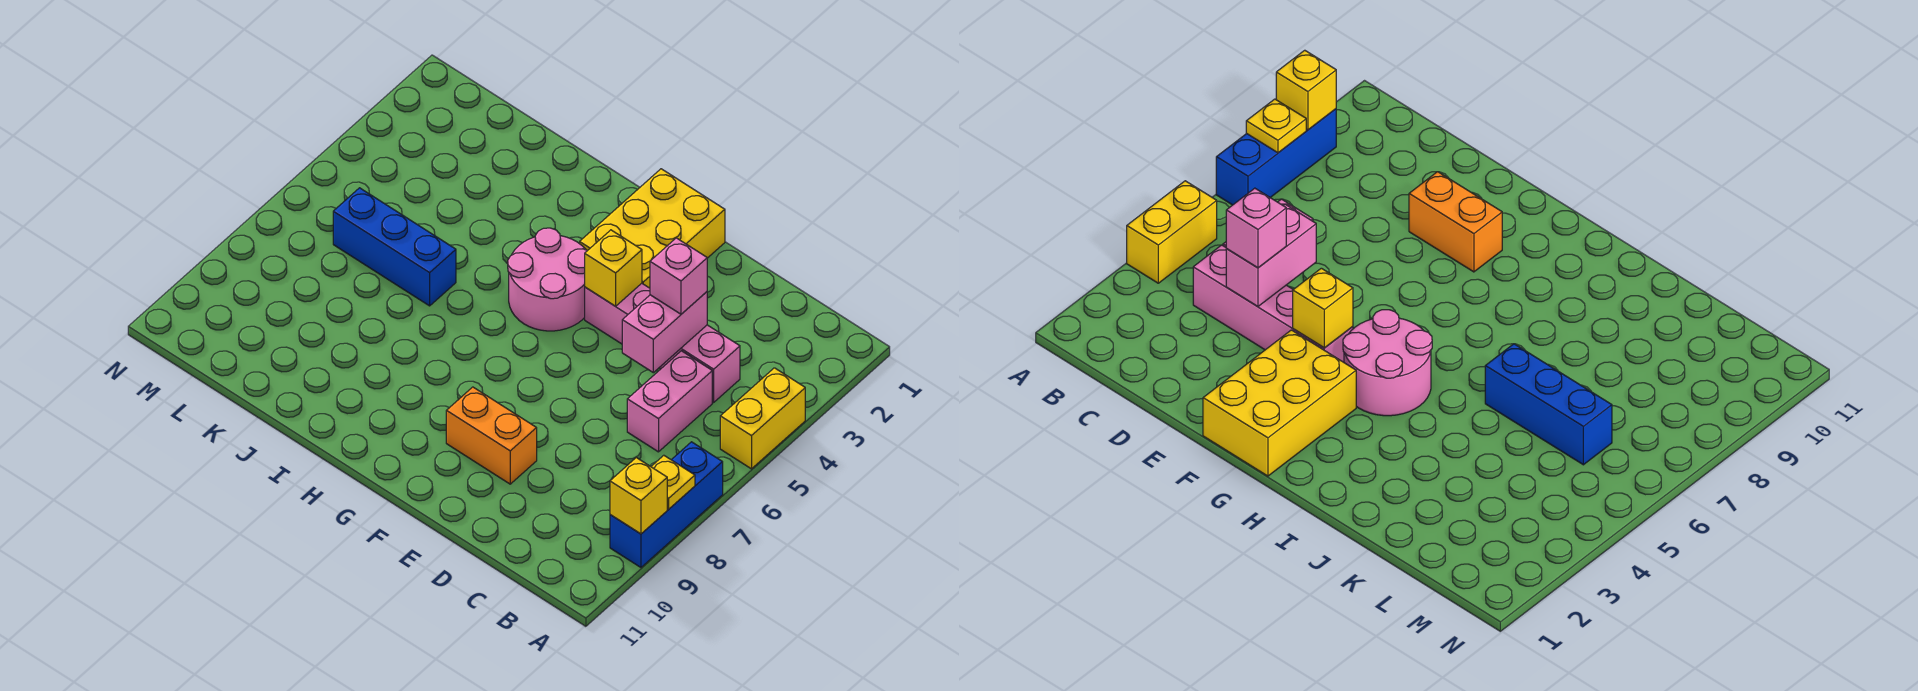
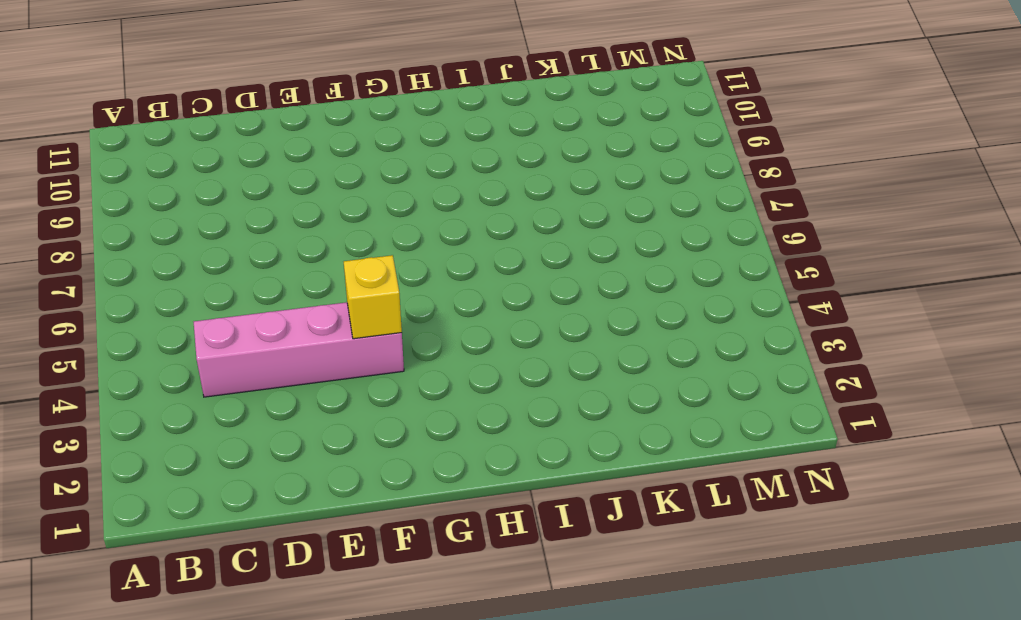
none -> yellow brick A4:A5 level 1
none -> blue brick A7:A9 level 1
none -> pink brick C5:C6 level 1

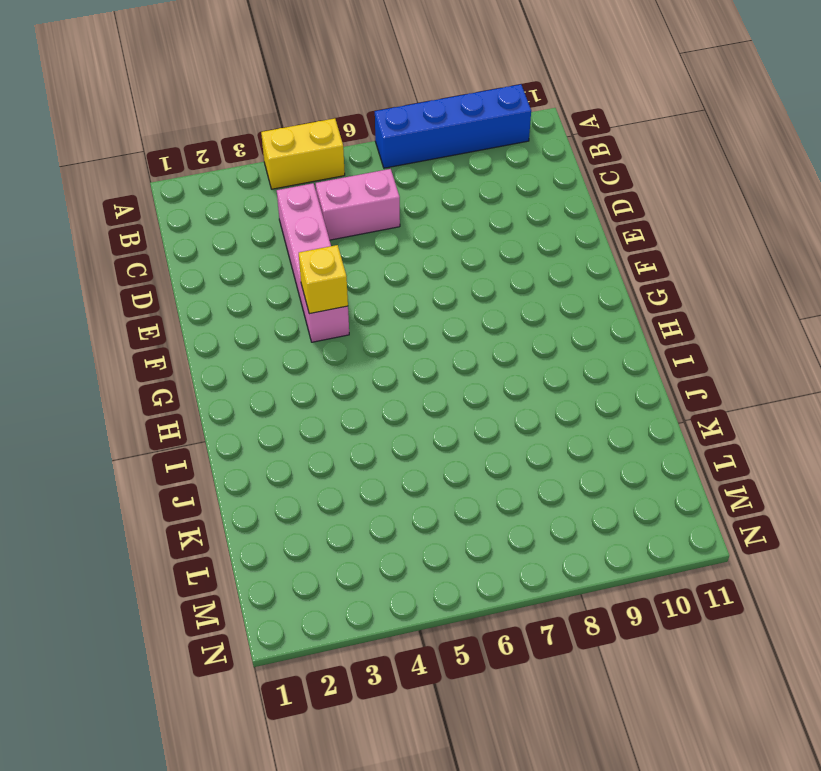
blue brick A7:A10 level 1 -> blue brick A7:A9 level 1
none -> orange brick E9:F9 level 1
none -> yellow brick F1:G3 level 1
none -> pink round brick G4:H5 level 1

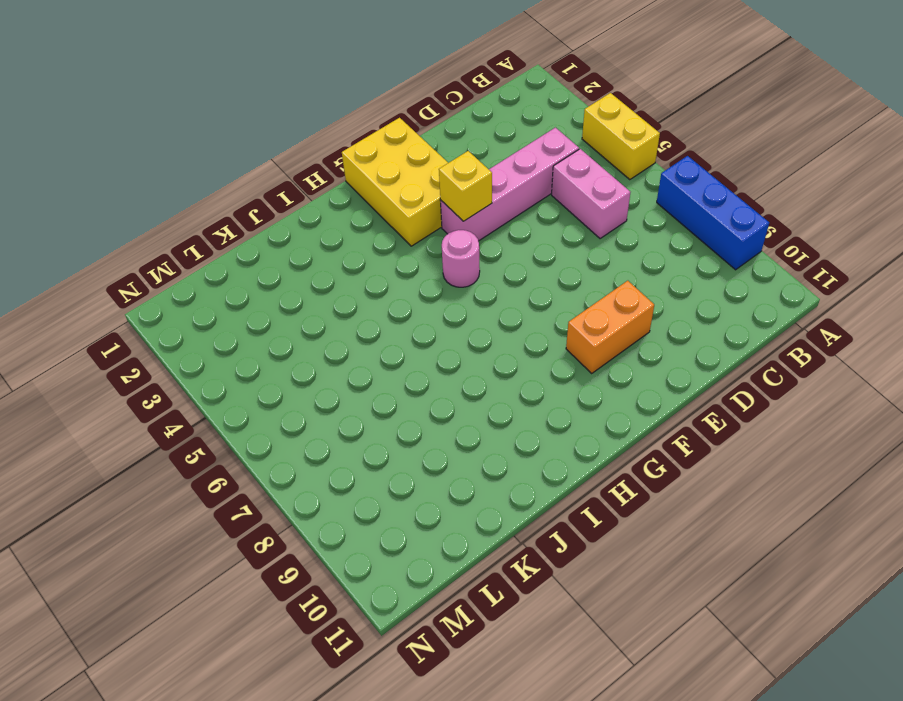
pink round brick G5 level 1 -> pink round brick G4:H5 level 1
none -> blue brick J6:L6 level 1
none -> yellow plate A8 level 2
none -> yellow brick A9 level 2

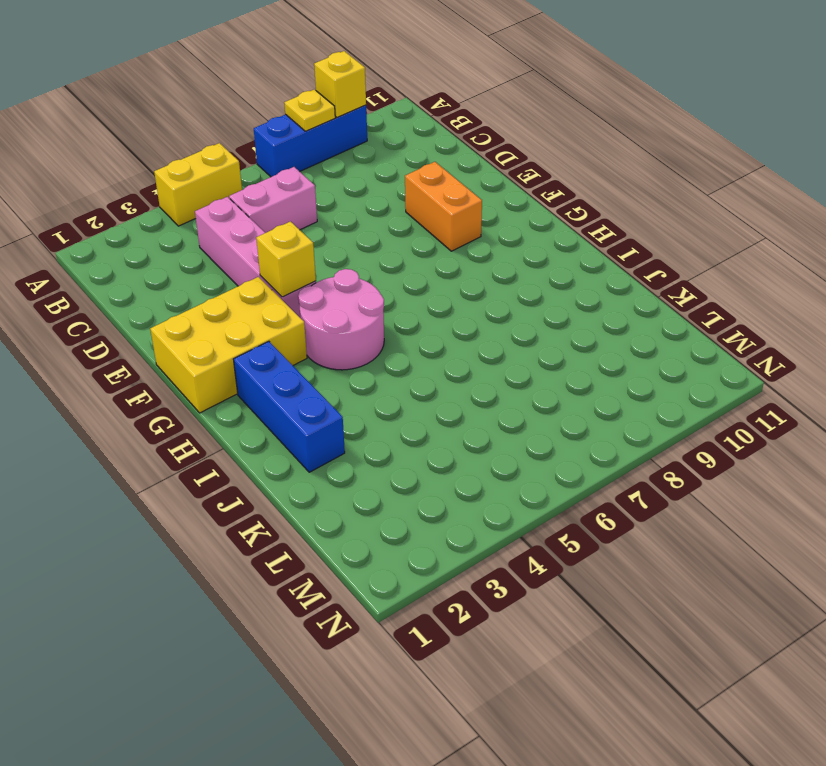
blue brick H2:J2 level 1 -> blue brick J6:L6 level 1
none -> pink brick D4:D5 level 2
none -> pink brick D4 level 3

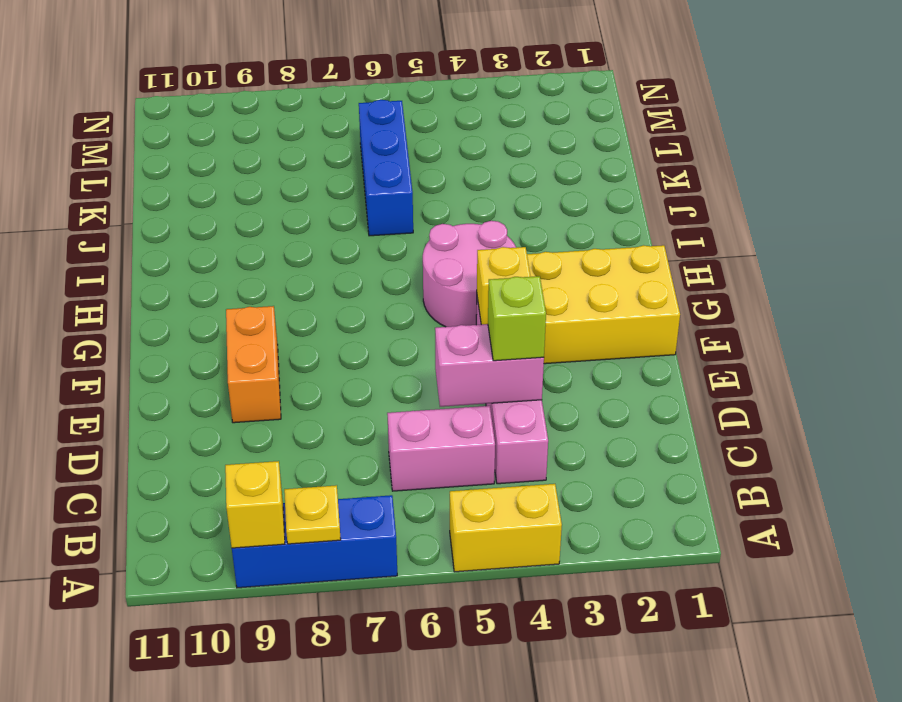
lime brick D4 level 3 -> pink brick D4 level 3

